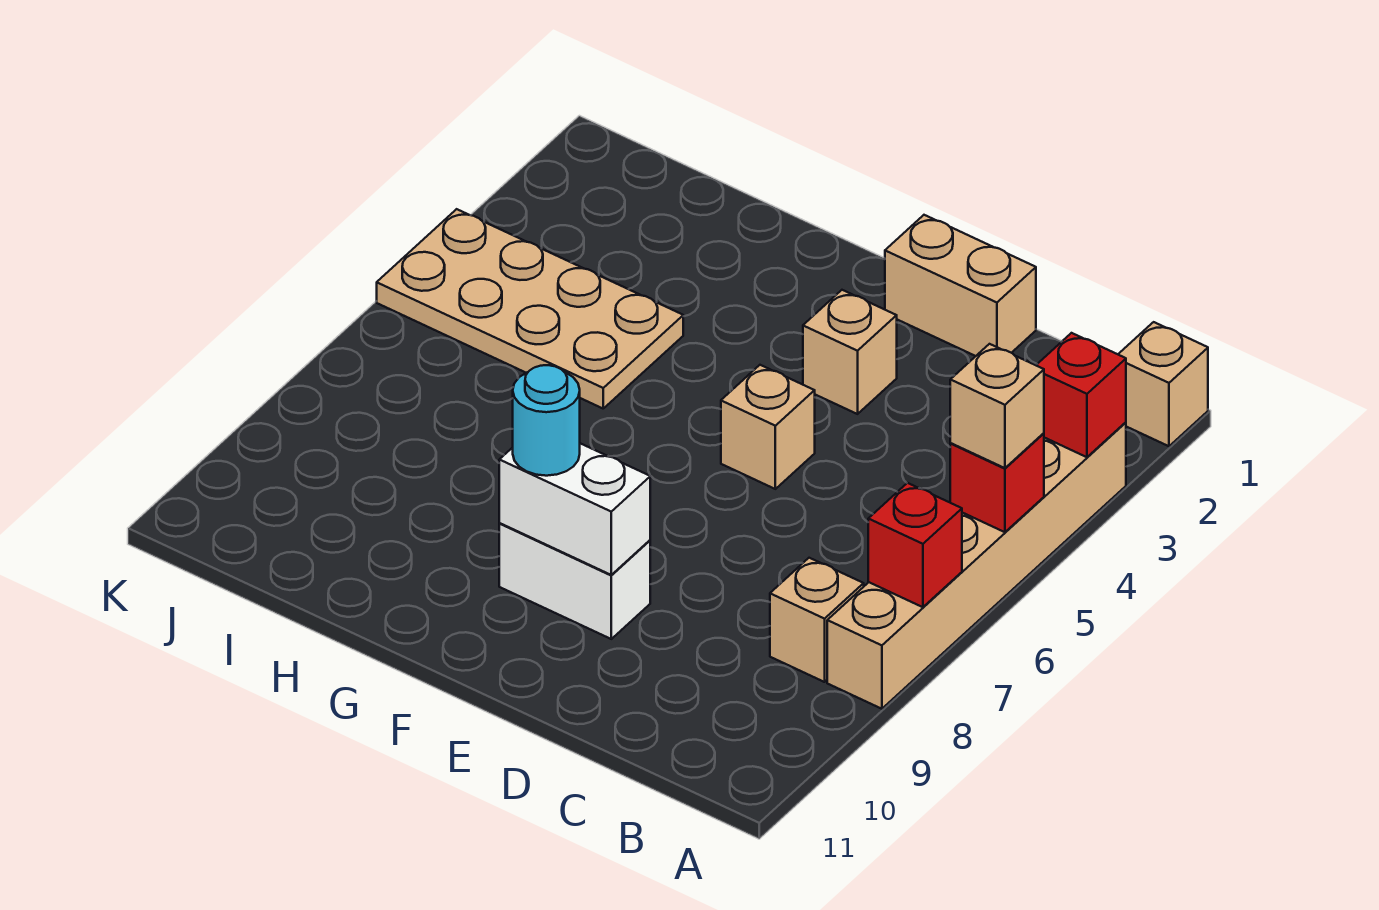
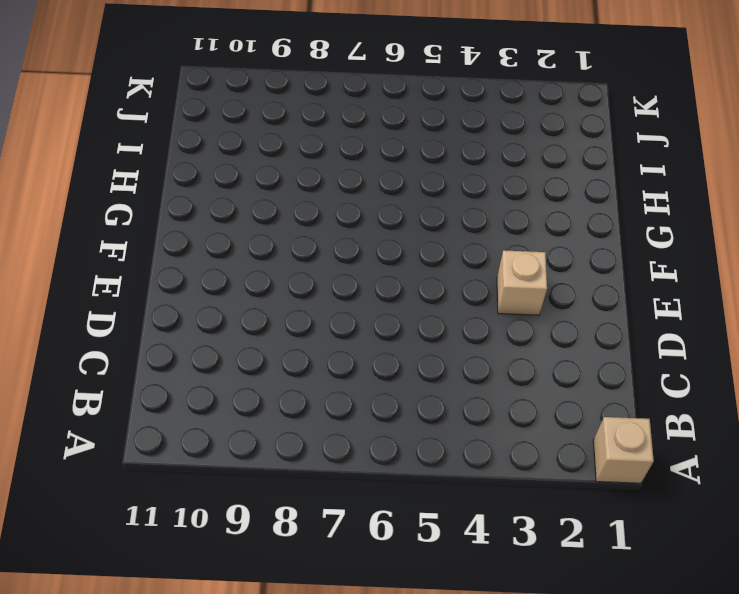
none -> tan brick A3:A8 level 1
none -> tan brick B8 level 1
none -> tan brick D1:E1 level 1

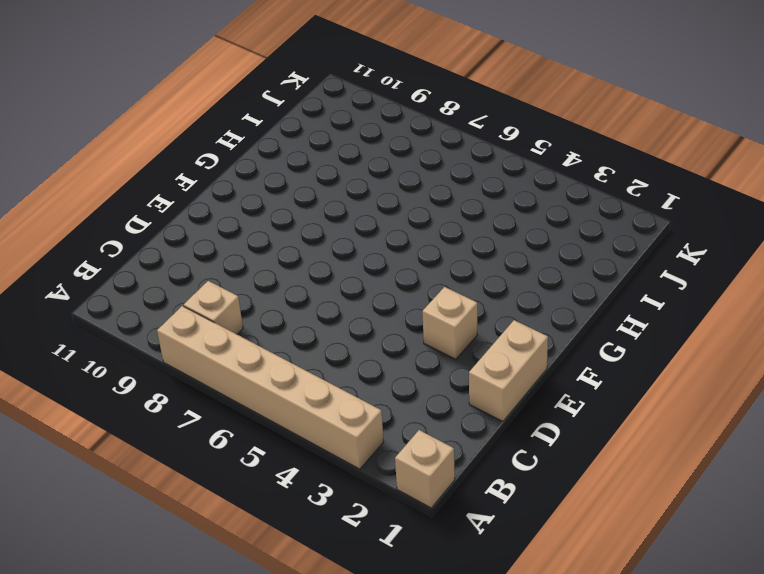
none -> tan brick E5 level 1
none -> white brick E9:F9 level 1
none -> tan plate H4:K5 level 1

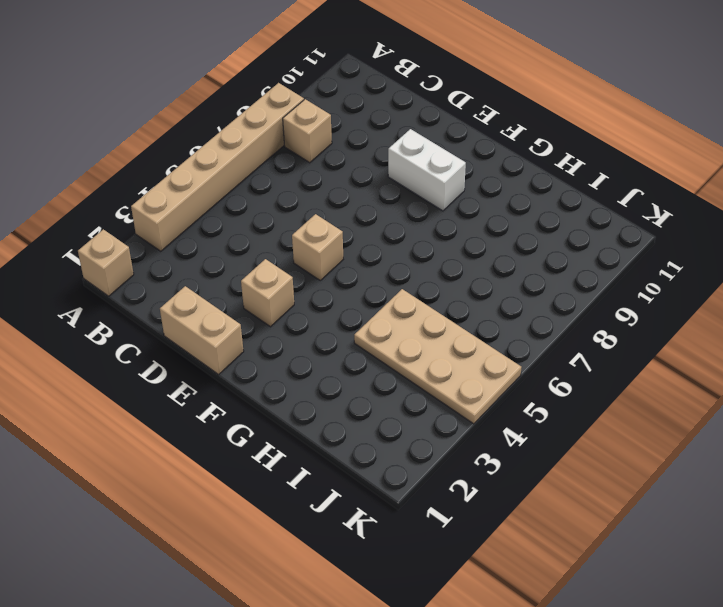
none -> red brick A3 level 2
none -> red brick A5 level 2
none -> red brick A7 level 2

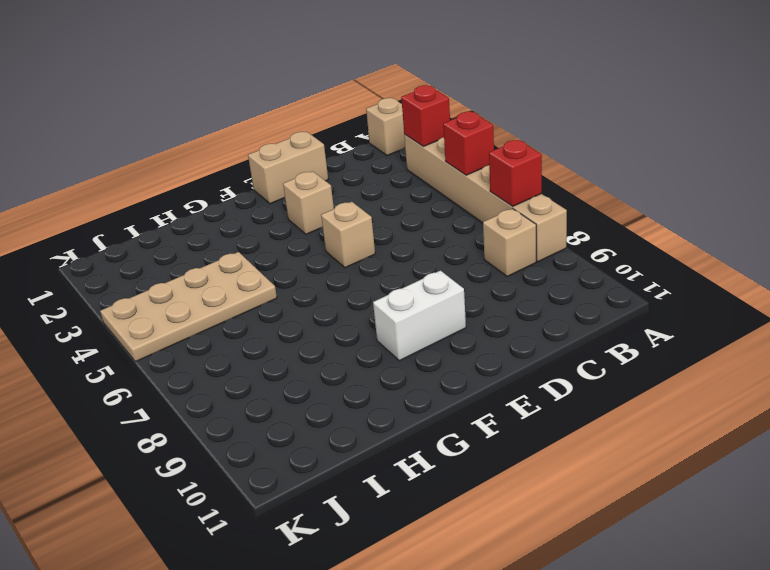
none -> white brick E9:F9 level 2
none -> tan brick A5 level 3
none -> cyan round brick F9 level 3

